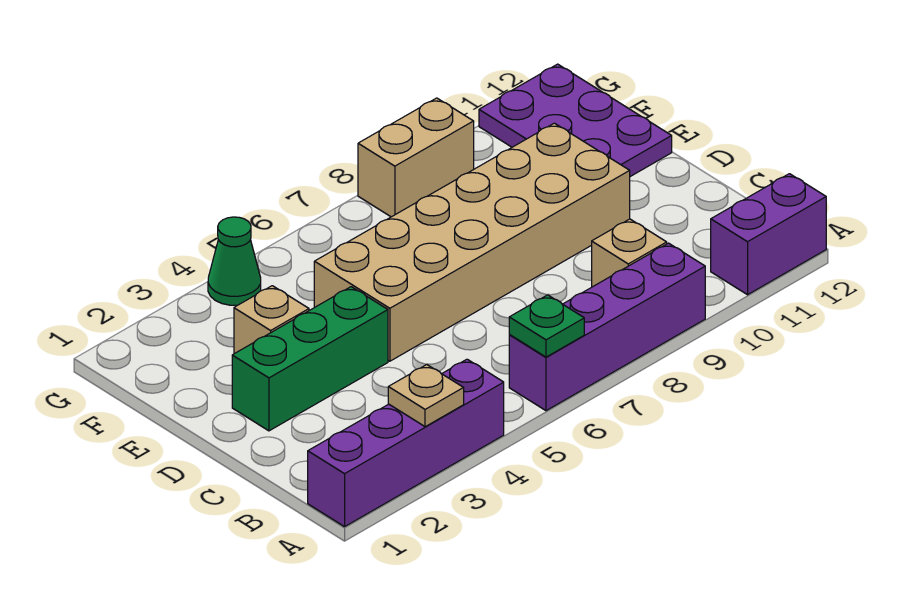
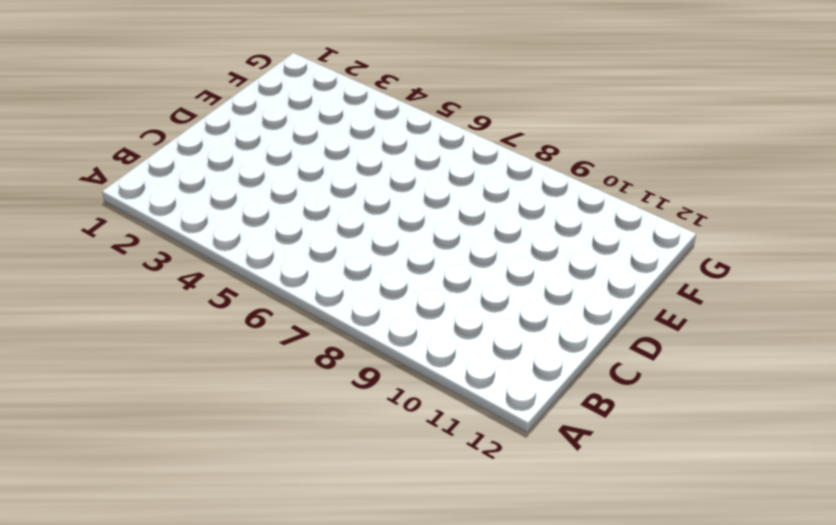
none -> purple brick A1:A4 level 1
none -> purple brick A6:A9 level 1
none -> purple brick A11:A12 level 1

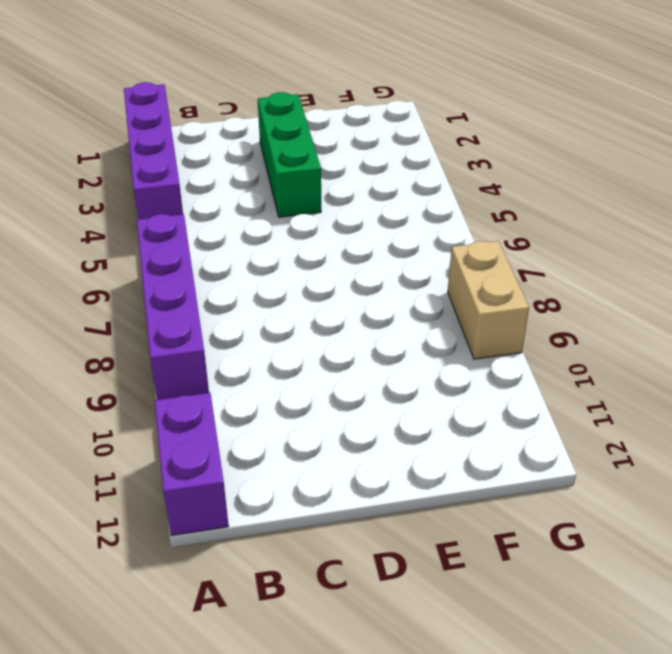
none -> tan brick B9 level 1
none -> tan brick D5:E10 level 1
none -> tan brick E3 level 1

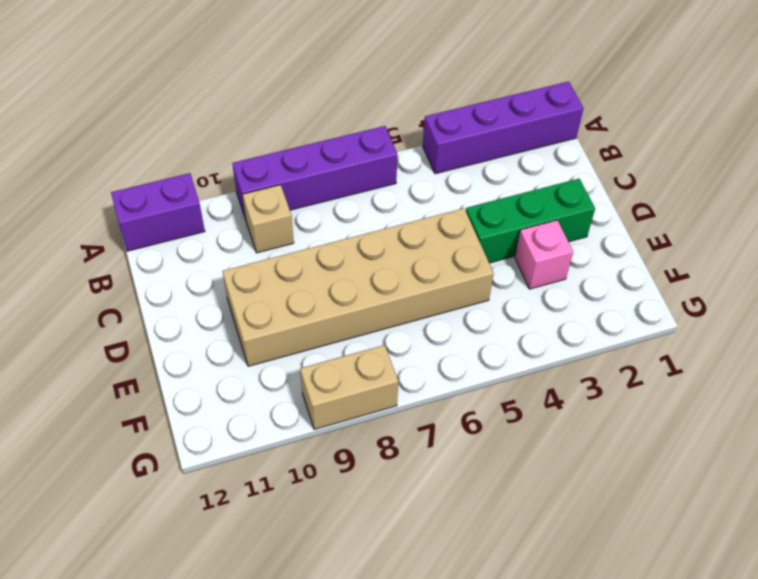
pink brick E3 level 1 -> tan brick E3 level 1
none -> purple plate E11:G12 level 1
none -> green cone G4 level 1
none -> tan plate A3 level 2

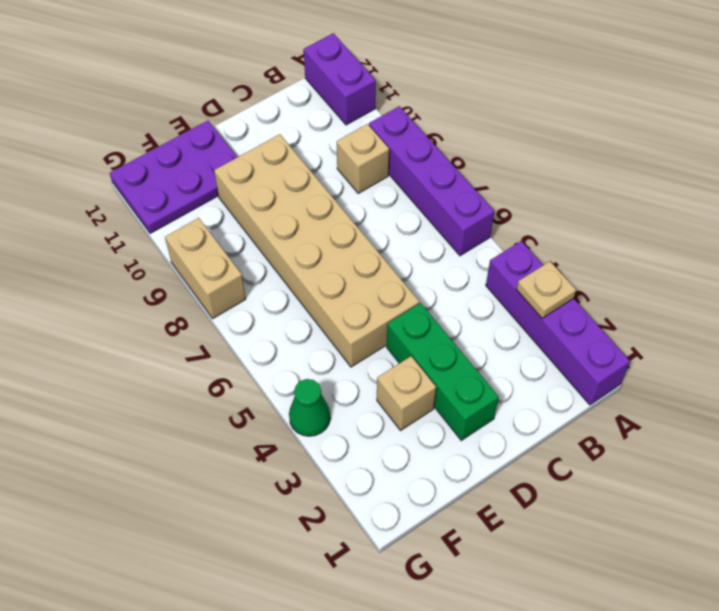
none -> green plate A6 level 2

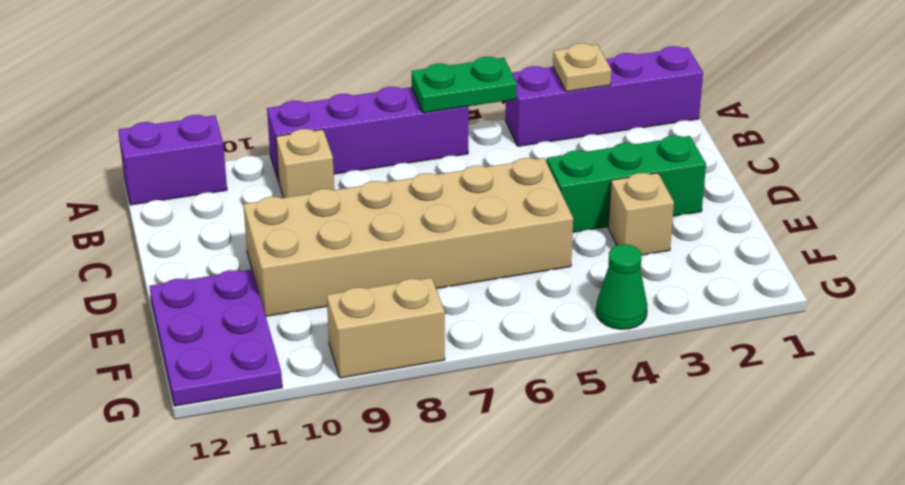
green plate A5:A6 level 2 -> green plate A6 level 2

